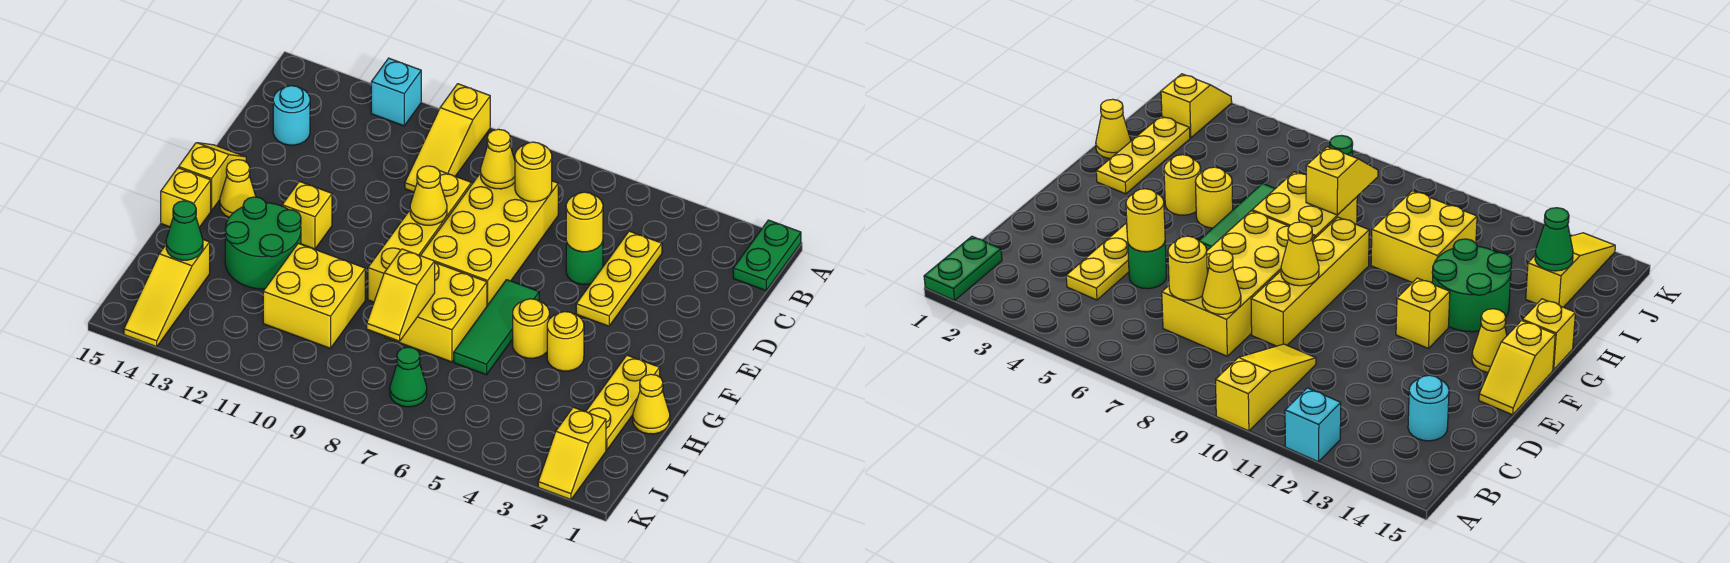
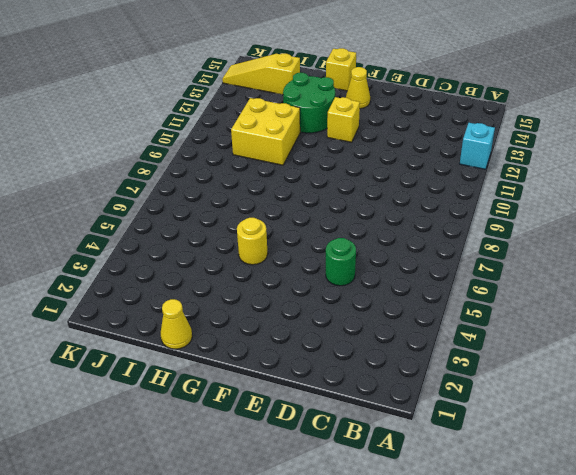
none -> green plate A1:B1 level 1
none -> yellow slope A10:C10 level 1 top A
none -> yellow plate C4:E4 level 1

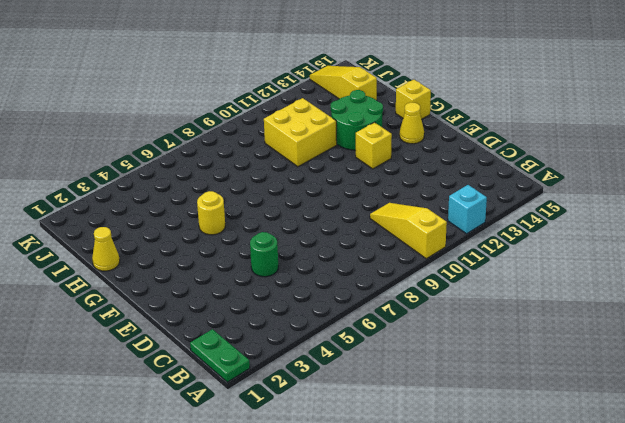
none -> yellow plate C4:E4 level 1
none -> yellow brick C7:F8 level 1
none -> cyan round brick C14 level 1

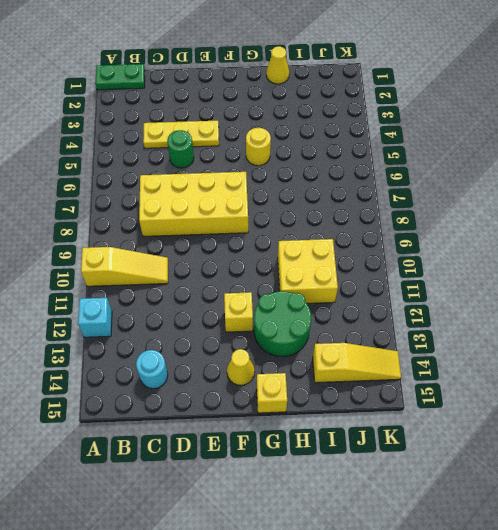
none -> yellow brick D9:G9 level 1
none -> yellow slope E15:F15 level 1 top F
none -> green tile F6:H6 level 1

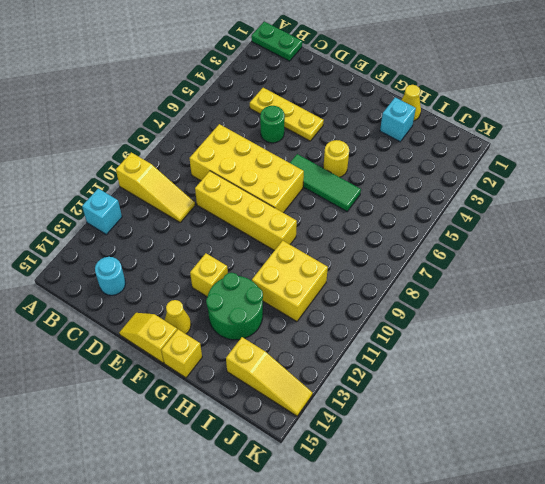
cyan brick H2 level 1 -> yellow plate G2:I2 level 1
none -> yellow round brick G4 level 1
none -> yellow brick G7:H8 level 1
none -> yellow slope J2:K2 level 1 top J

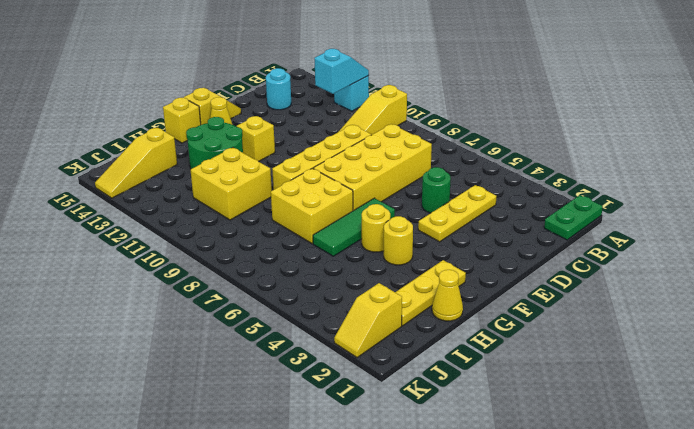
cyan slope A12:B12 level 2 top B -> none
none -> green cone J7 level 1
none -> yellow round brick C7 level 2
none -> yellow cone C8 level 2

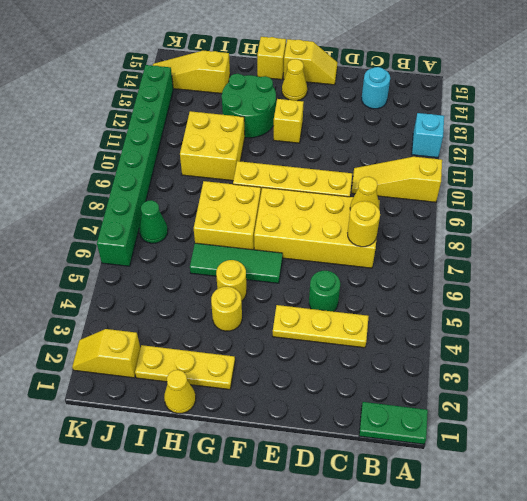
green brick K6:K13 level 1 -> none
none -> yellow round brick D5 level 2
none -> yellow cone E9 level 2
none -> yellow slope H8:I8 level 2 top H

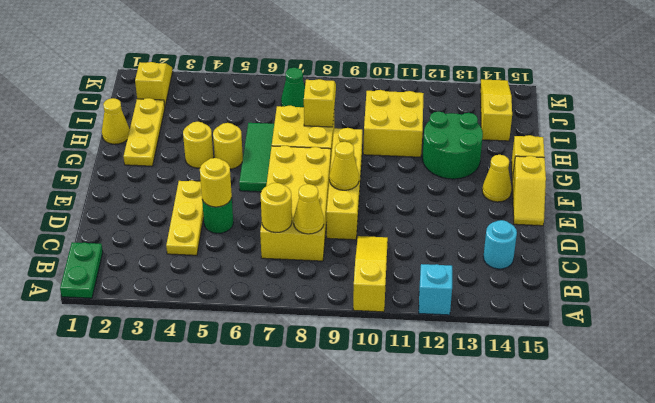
none -> yellow brick F12 level 1
none -> green cone I14 level 2

